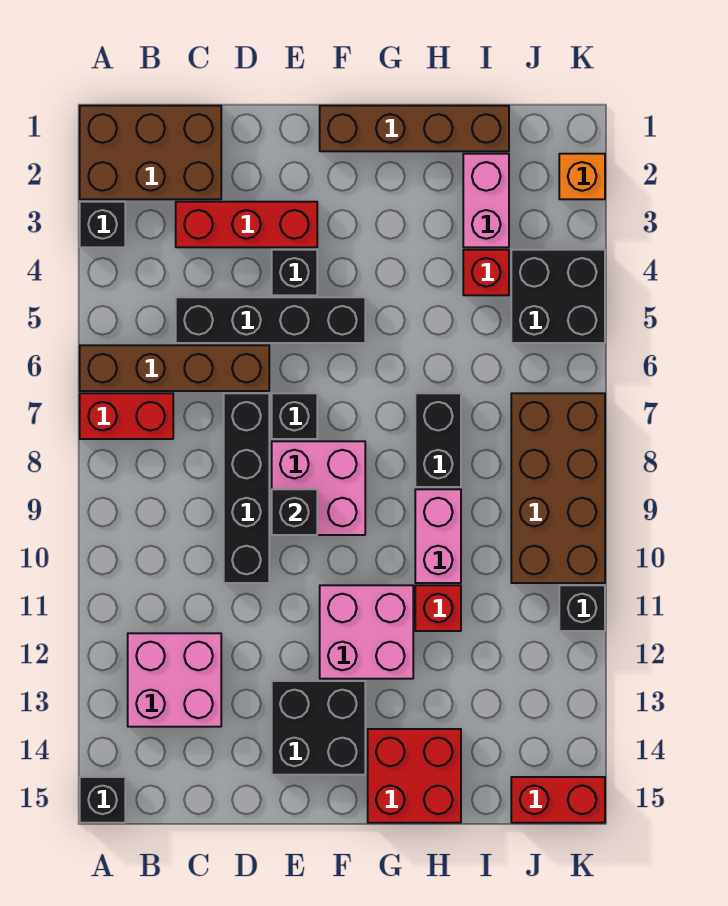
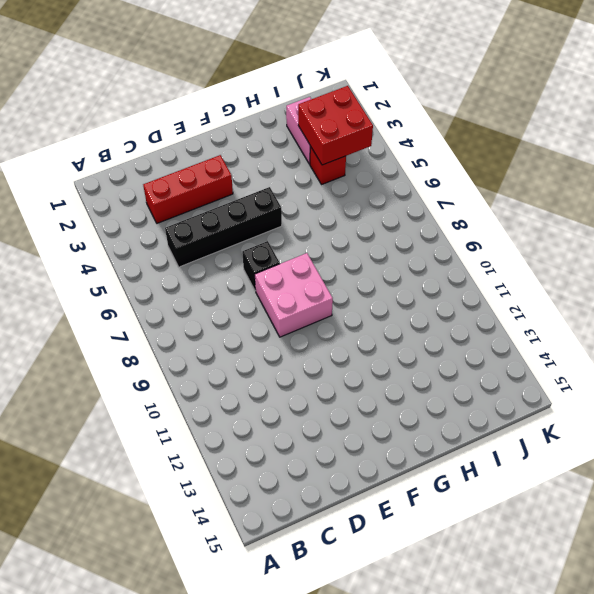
red brick I3:J4 level 2 -> red brick G14:H15 level 1
none -> brown brick A1:C2 level 1
none -> black brick A3 level 1
none -> brown brick A6:D6 level 1

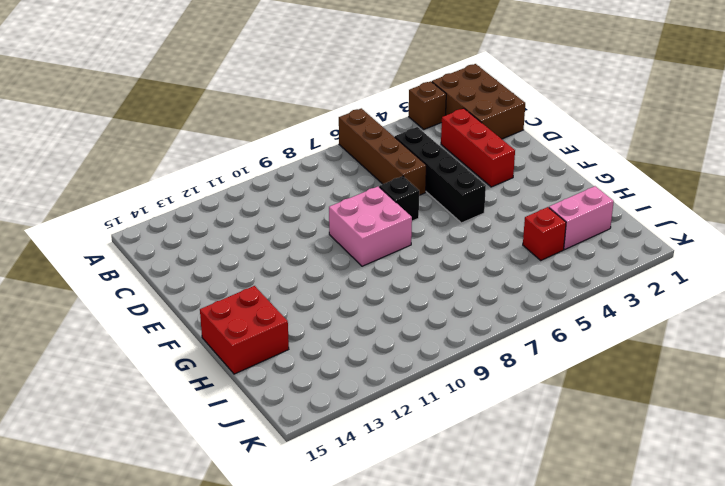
brown brick A3 level 1 -> black brick A3 level 1
none -> red brick A7:B7 level 1
none -> black brick A15 level 1
none -> pink brick B12:C13 level 1

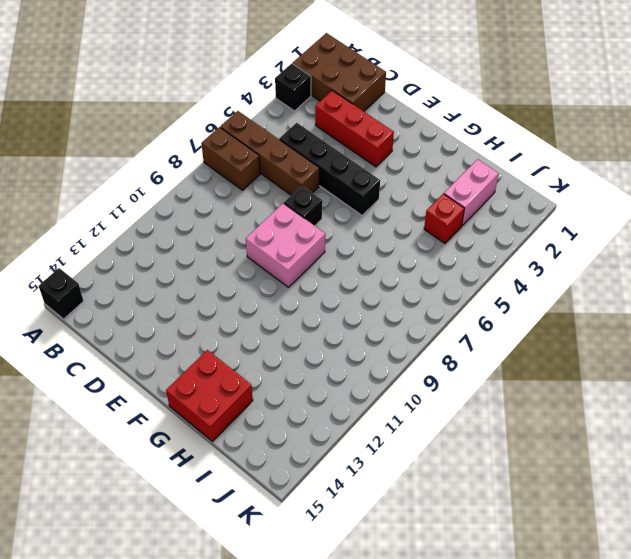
brown brick A7:B7 level 1 -> red brick A7:B7 level 1
none -> pink brick B12:C13 level 1
none -> black brick D7:D10 level 1
none -> black brick E4 level 1

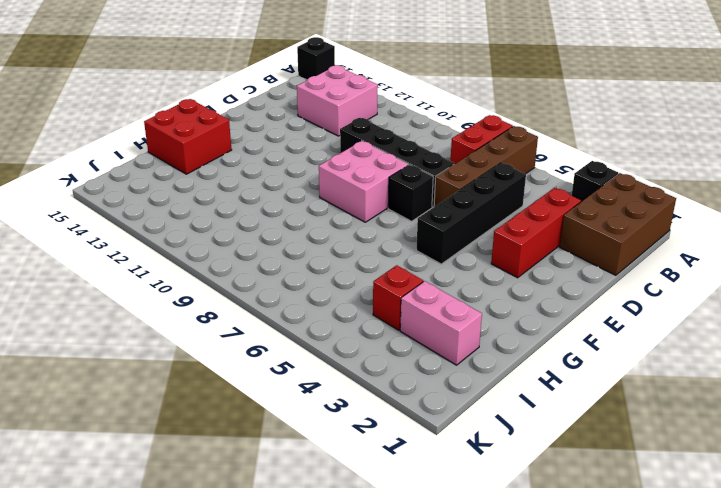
none -> black brick E4 level 1
none -> black brick E13:F14 level 1
none -> brown brick F1:I1 level 1

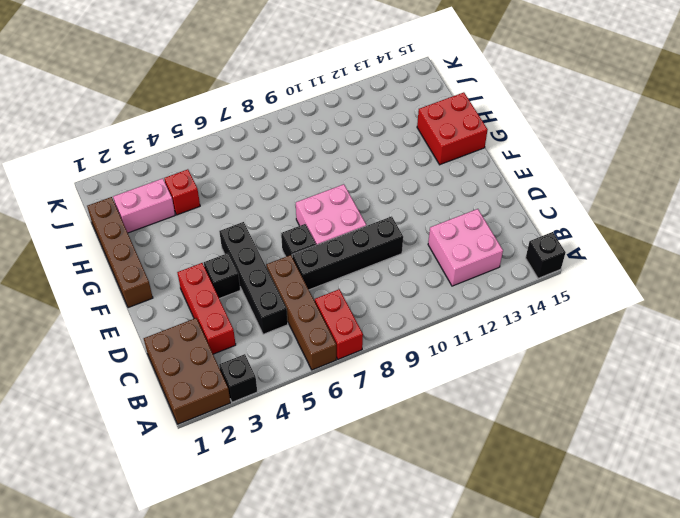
none -> black brick E13:F14 level 1
none -> pink brick F11:G12 level 1
none -> black brick H7:H8 level 1

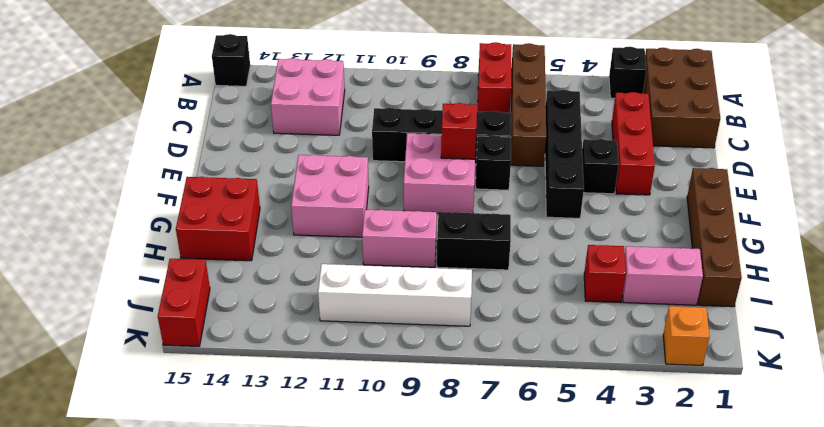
red brick E8 level 2 -> red brick H11 level 1
white brick J8:J11 level 1 -> brown brick J7:K10 level 1
none -> black brick E13:F14 level 1
none -> black brick J4:K5 level 1
none -> black brick K11 level 1

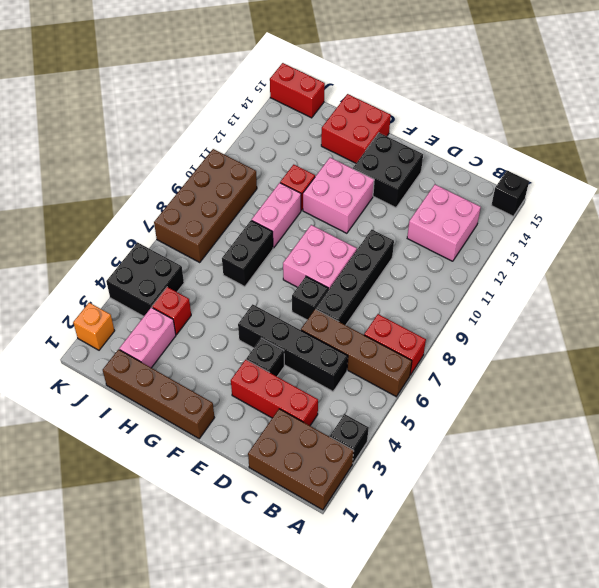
none -> black brick K11 level 1
none -> black brick E9 level 2

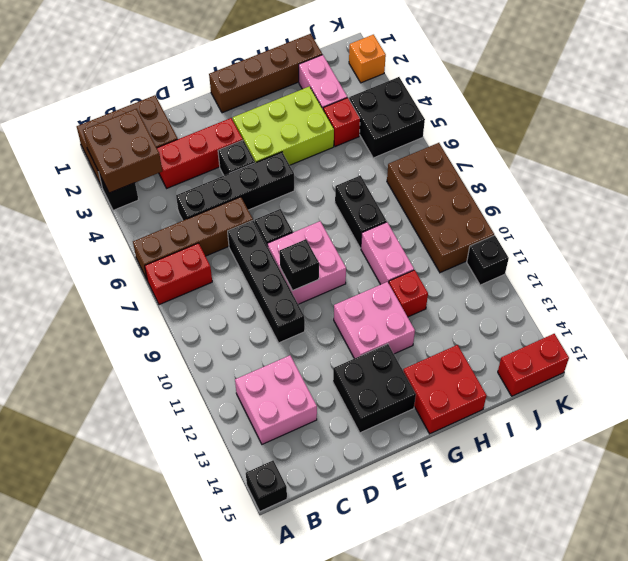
brown brick A2:B3 level 2 -> none
lime brick F3:H4 level 1 -> none

